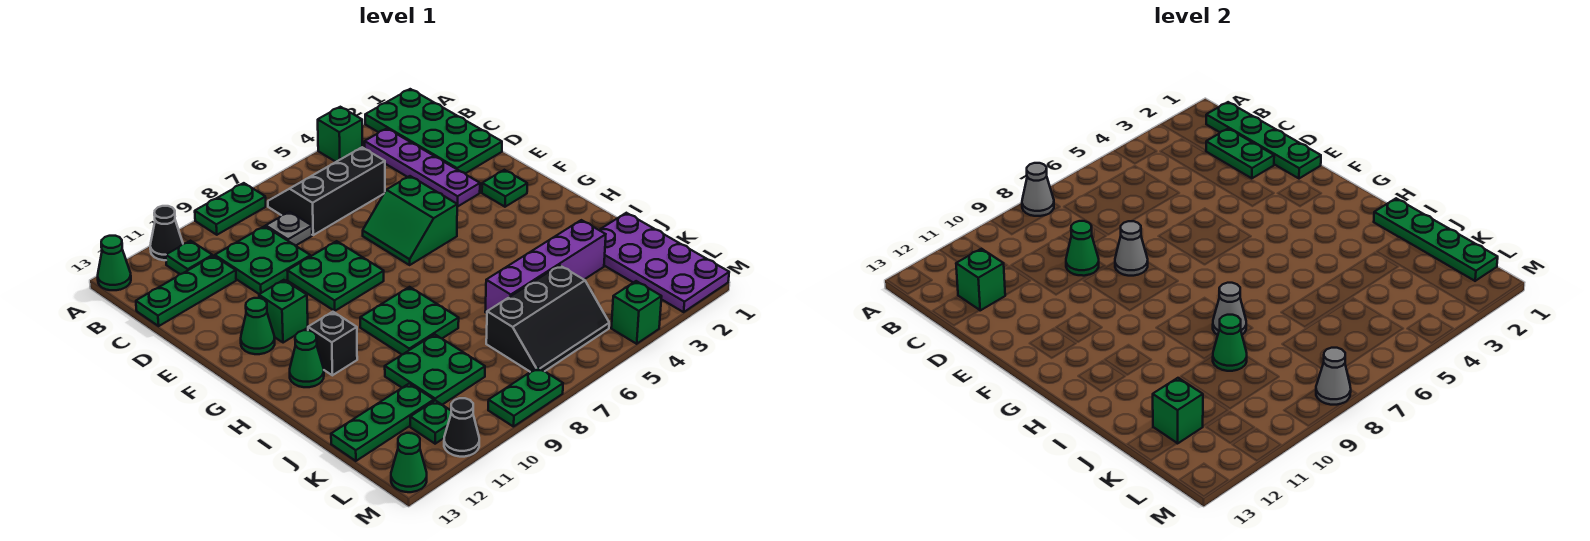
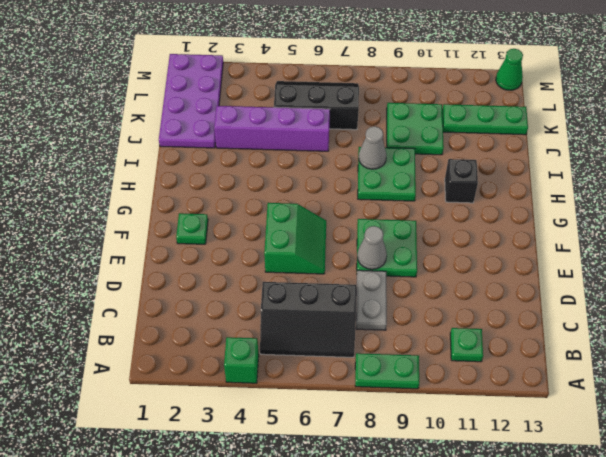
grey plate C8:D8 level 1 -> grey plate C8 level 1
none -> green plate A1:D2 level 1
none -> black cone A11 level 1
none -> green cone A13 level 1
none -> purple plate B3:E3 level 1

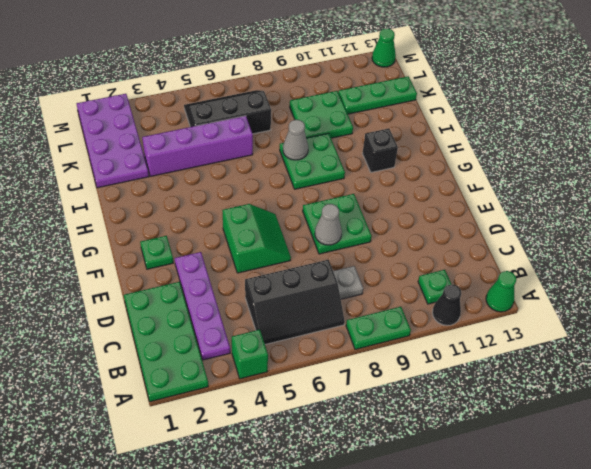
none -> green plate C9:D10 level 1
none -> green plate C11:C13 level 1
none -> green brick F11 level 1
none -> green cone F12 level 1

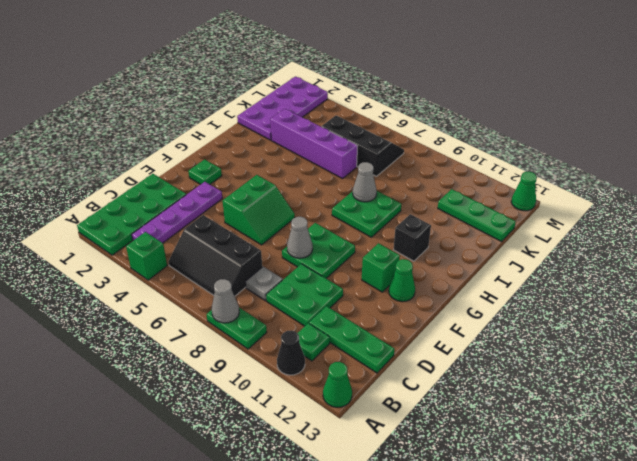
none -> green cone H12 level 1
none -> green plate J9:K10 level 1
none -> green plate L11 level 1
none -> green brick M4 level 1

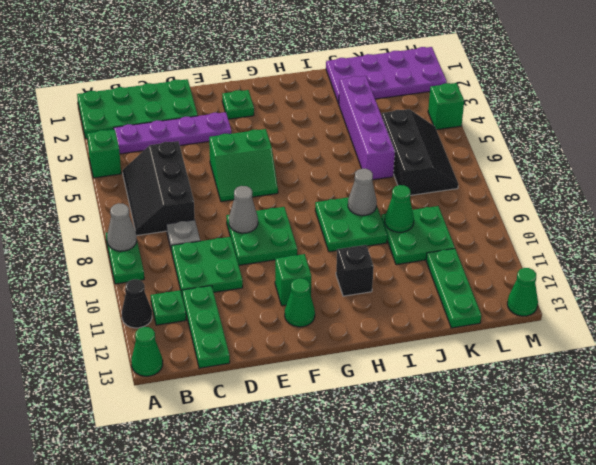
none -> green cone H12 level 1
none -> green plate L11 level 1
none -> green plate M8:M9 level 1
none -> black cone M11 level 1

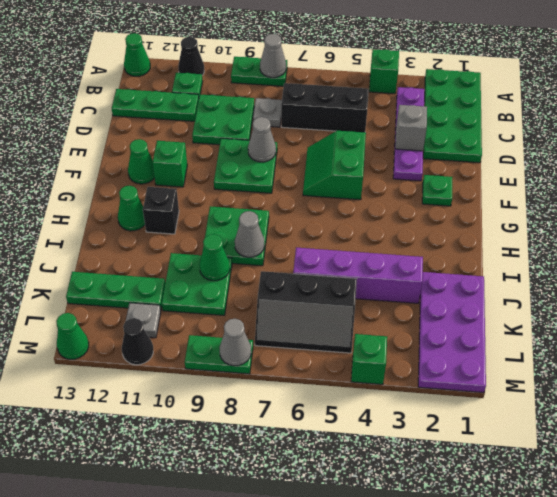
grey brick D3 level 2 -> none
grey plate L11 level 1 -> green plate L11 level 1
none -> green plate B1:E1 level 2
none -> green plate C2:D2 level 2
none -> green brick C12 level 2
none -> green cone D9 level 2

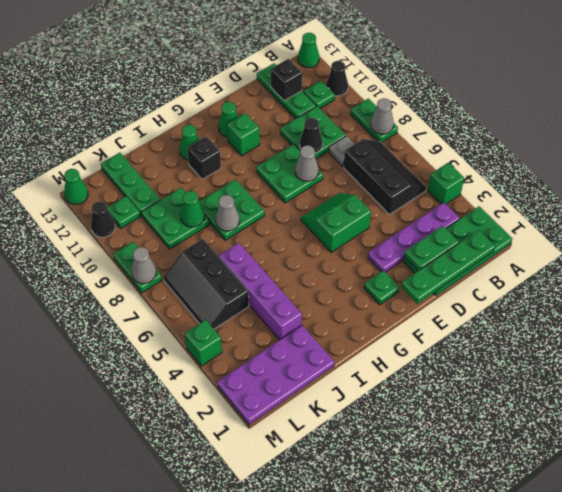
black brick C12 level 2 -> green brick C12 level 2
black cone D9 level 2 -> green cone D9 level 2
none -> green plate I1:L1 level 2
none -> green brick K12 level 2

